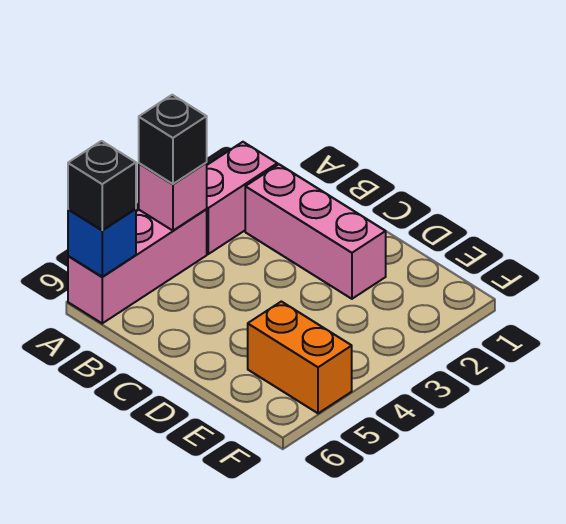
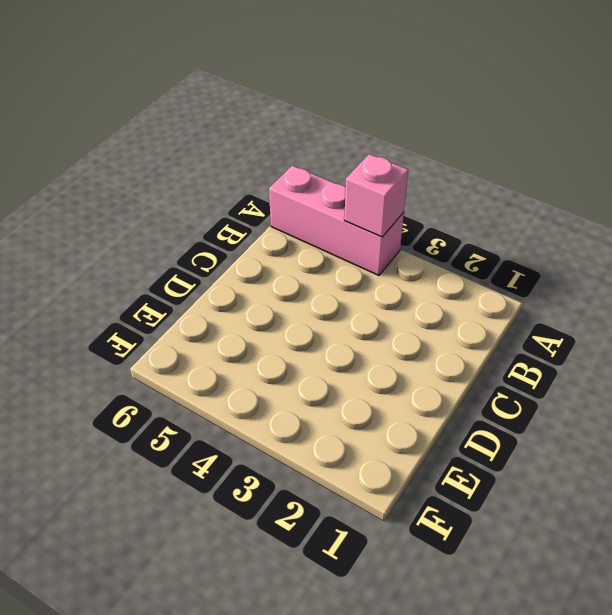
none -> pink brick A2:A3 level 1
none -> pink brick B2:D2 level 1

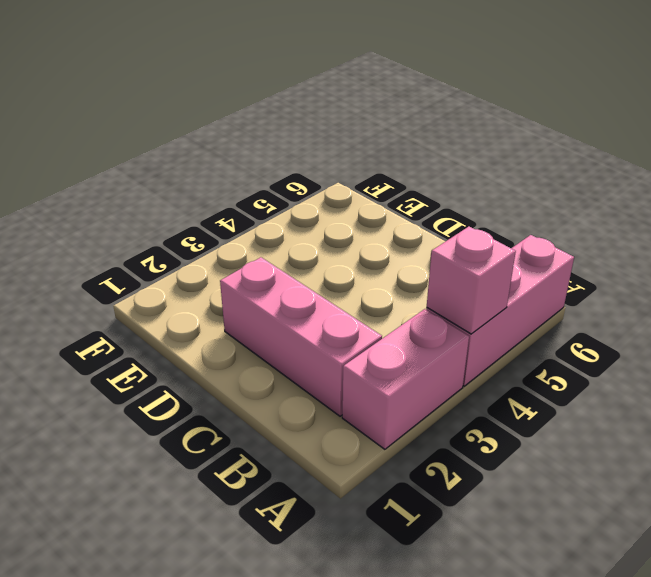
none -> orange brick E5:F5 level 1
none -> blue brick A6 level 2

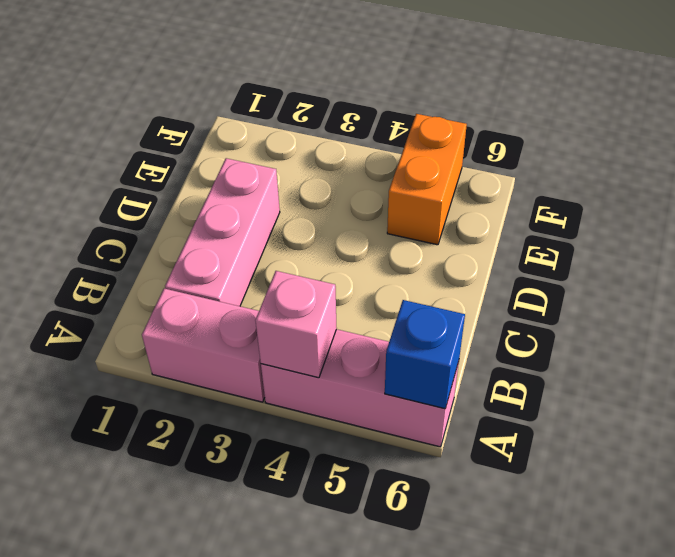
none -> black brick A4 level 3
none -> black brick A6 level 3

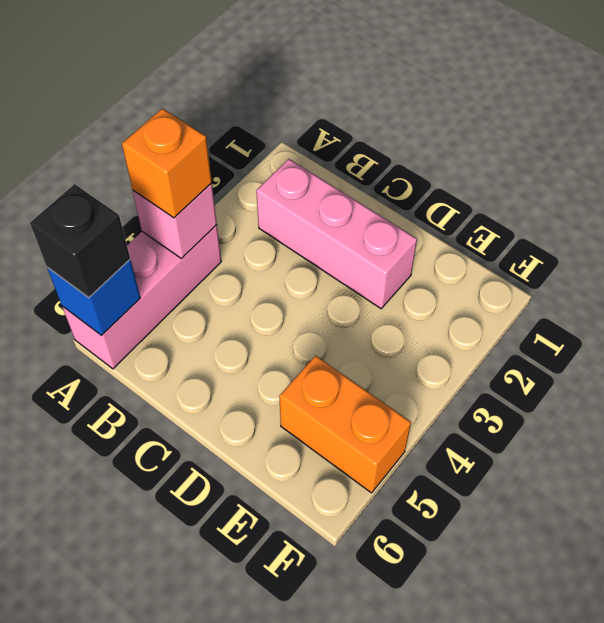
orange brick A4 level 3 -> black brick A4 level 3
none -> pink brick A2:A3 level 1

